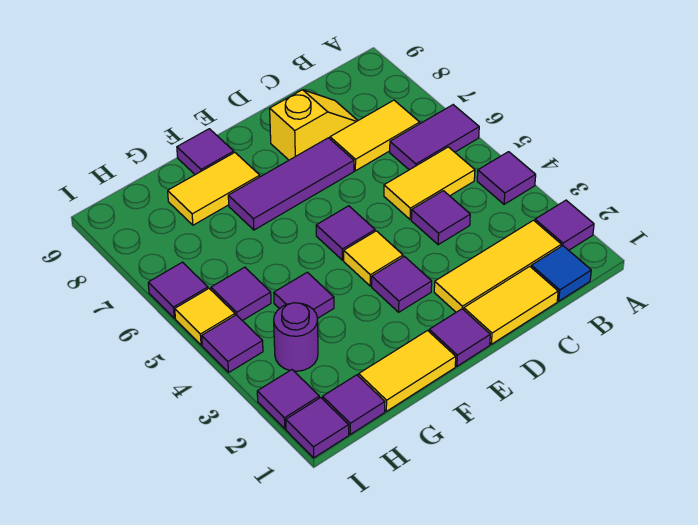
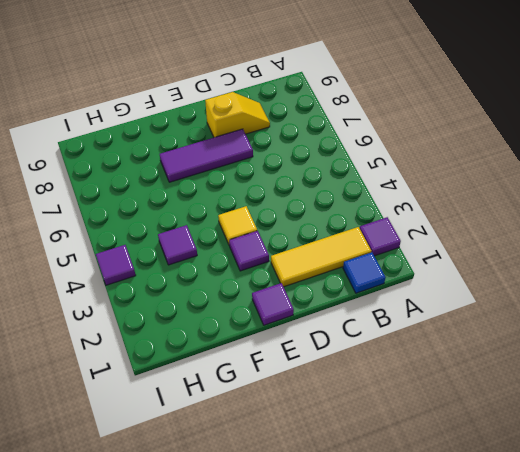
none -> purple tile A4 level 1
none -> purple tile A6:B6 level 1
none -> yellow tile B5:C5 level 1

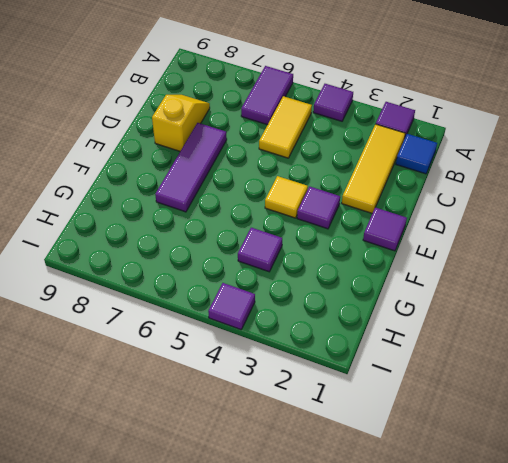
none -> yellow tile B7:C7 level 1
none -> yellow tile C1:D1 level 1
none -> purple tile C4 level 1

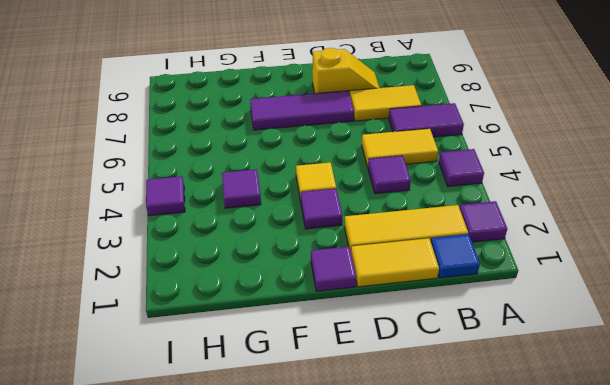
none -> purple tile E5 level 1
none -> yellow tile F1:G1 level 1
none -> yellow tile F8:G8 level 1

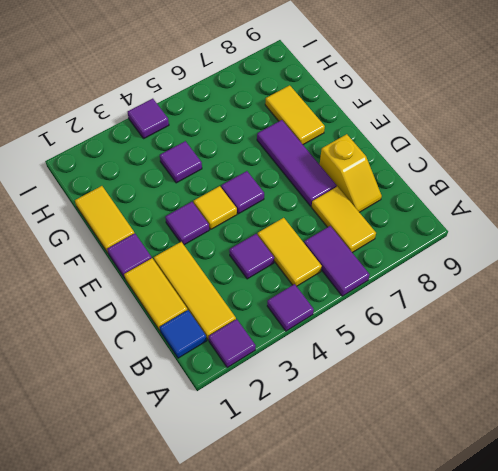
none -> purple tile F9 level 1
none -> purple tile H1 level 1
none -> purple round brick H3 level 1

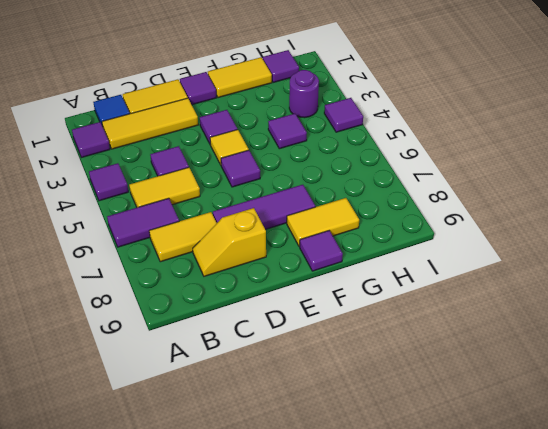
none -> purple tile H5 level 1
none -> purple tile I1 level 1
none -> purple tile I2 level 1

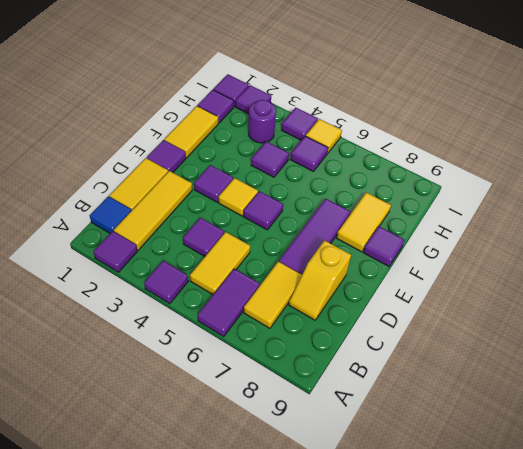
none -> purple tile I6 level 1

